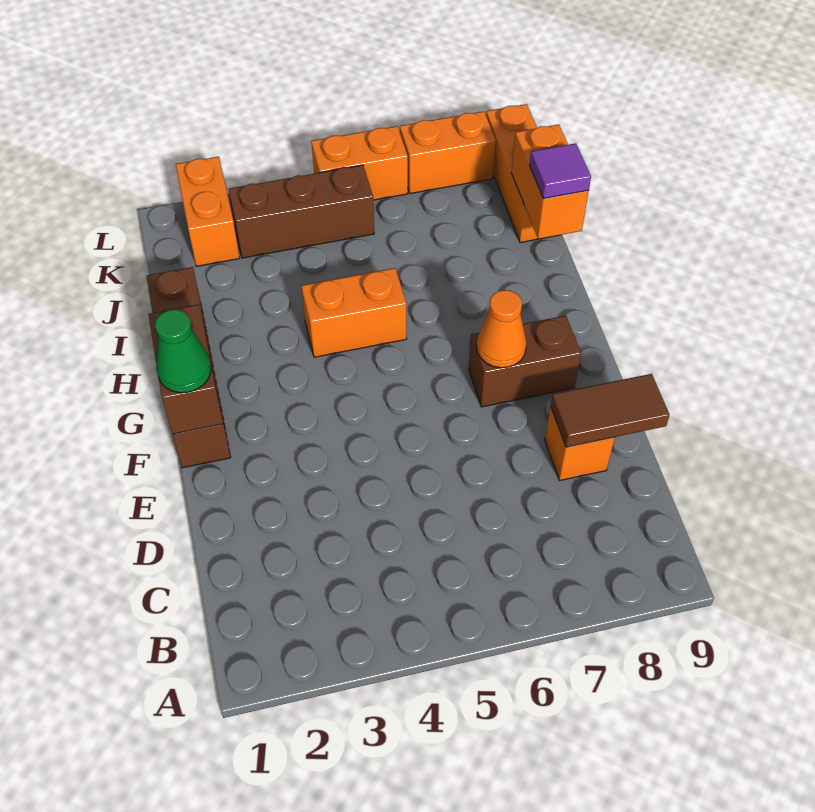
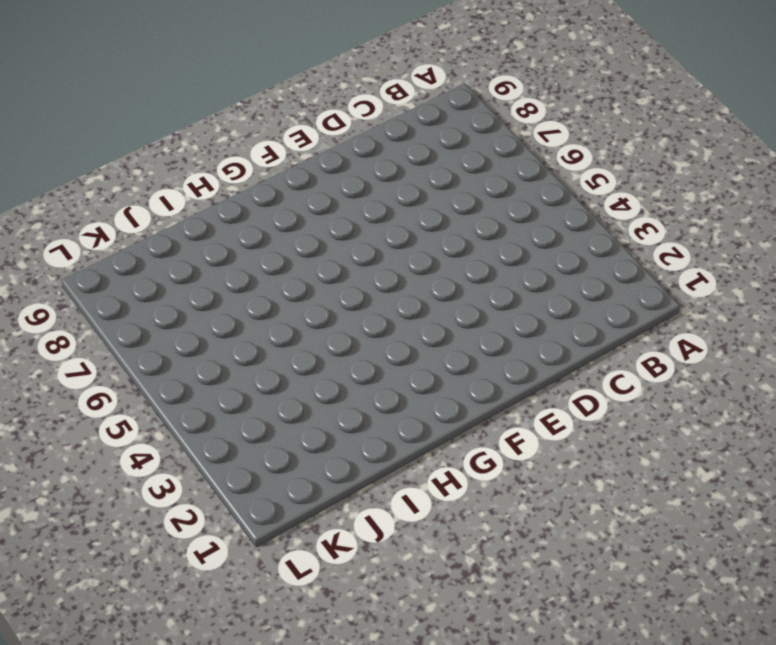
none -> orange brick D8 level 1
none -> brown brick F1:I1 level 1
none -> brown brick F7:F8 level 1

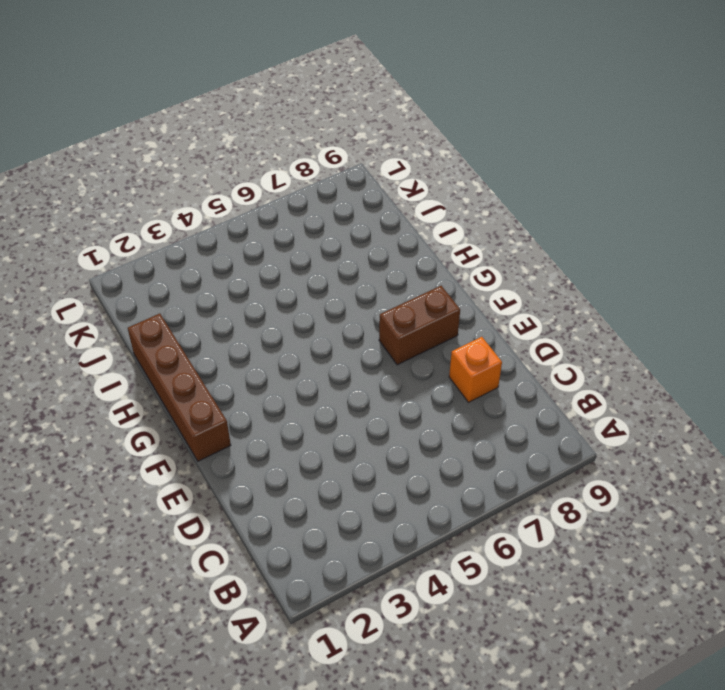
none -> orange brick H4:H5 level 1
none -> orange brick J9:L9 level 1
none -> orange brick K2:L2 level 1

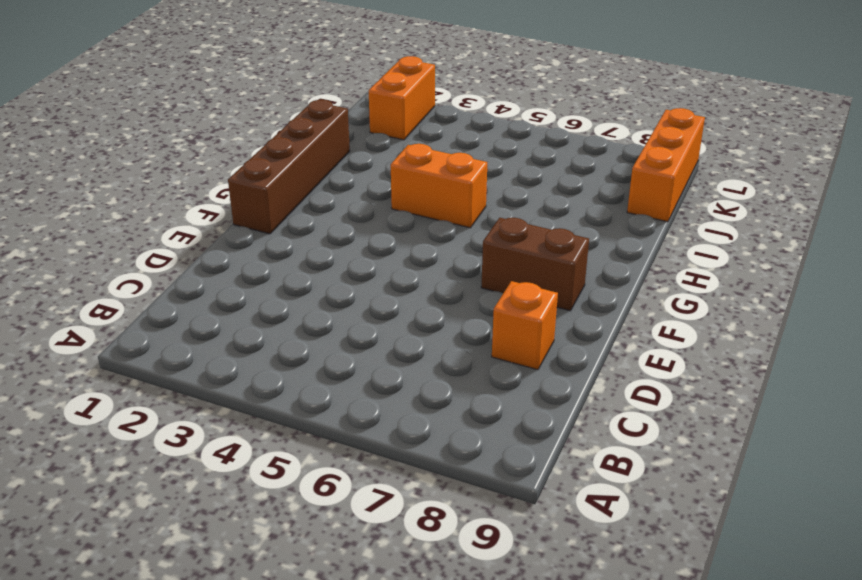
none -> brown brick K3:K5 level 1
none -> orange brick L5:L6 level 1
none -> orange brick L7:L8 level 1

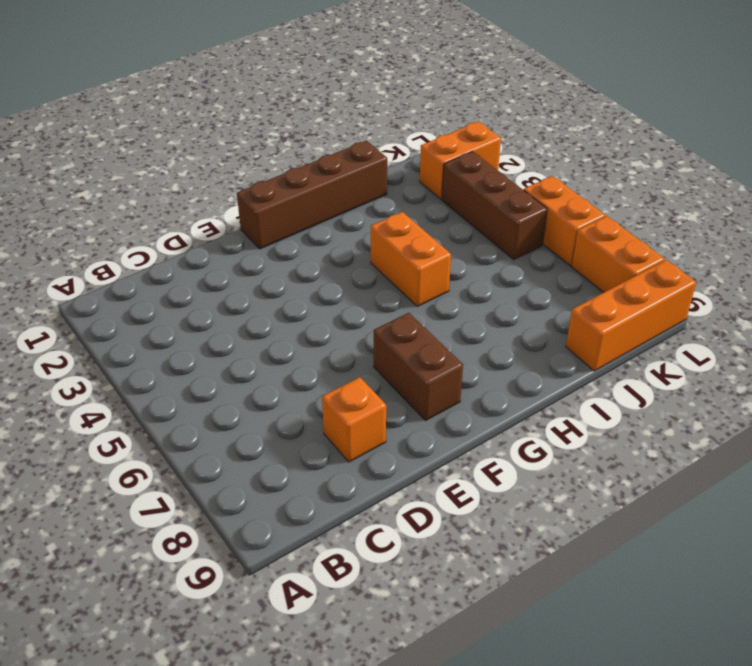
none -> brown tile D8:D9 level 2
none -> brown brick F1:G1 level 2
none -> orange cone F7 level 2

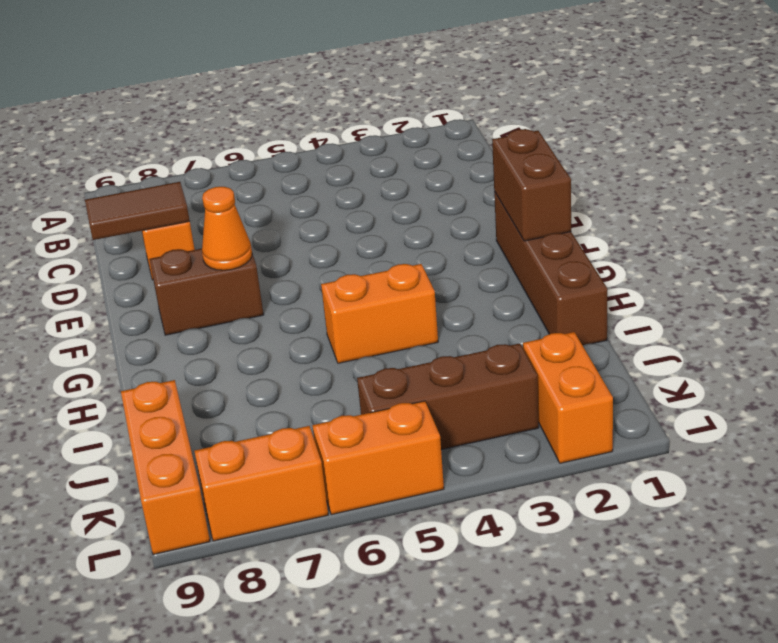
none -> orange brick I9:J9 level 2
none -> green cone F1 level 3
none -> purple tile I9 level 3

